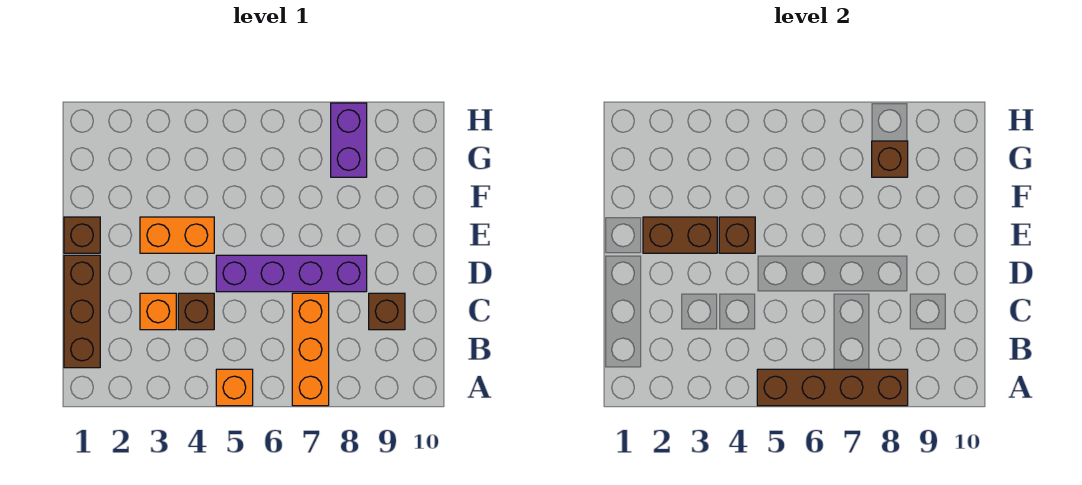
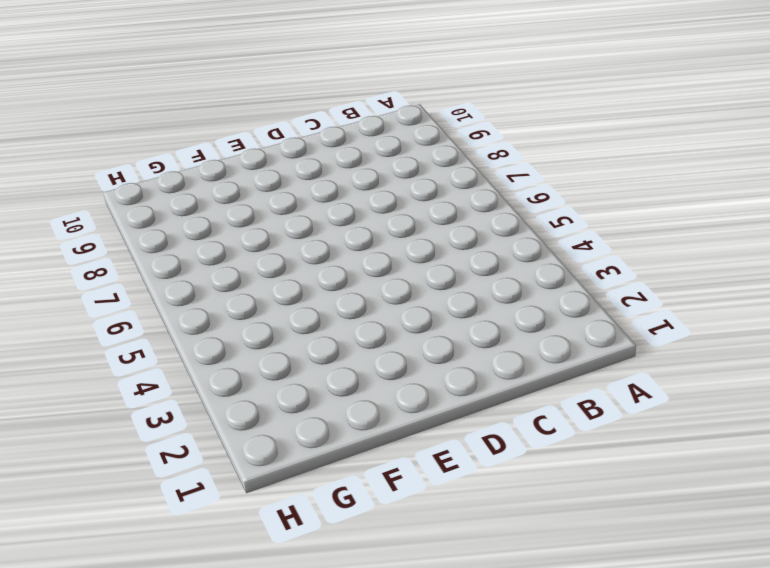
none -> orange brick A5 level 1
none -> orange brick A7:C7 level 1
none -> brown brick B1:D1 level 1

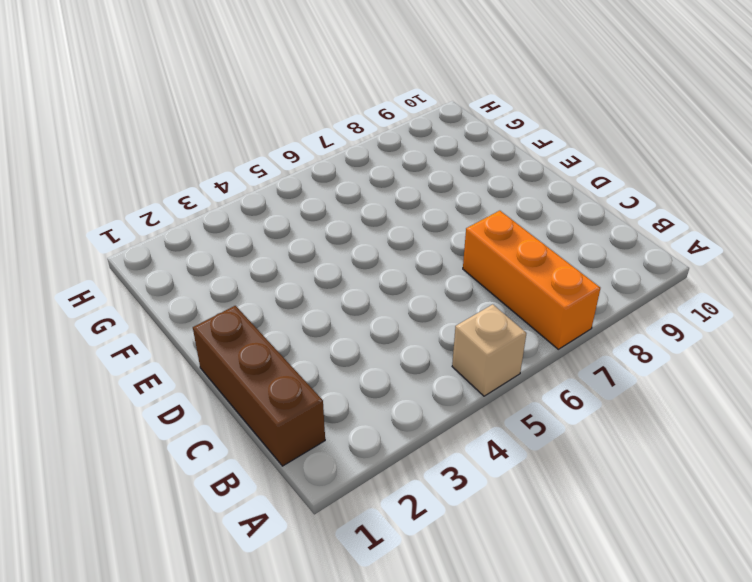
tan brick A5 level 1 -> orange brick A5 level 1
none -> orange brick C3 level 1
none -> brown brick C4 level 1
none -> brown brick C9 level 1

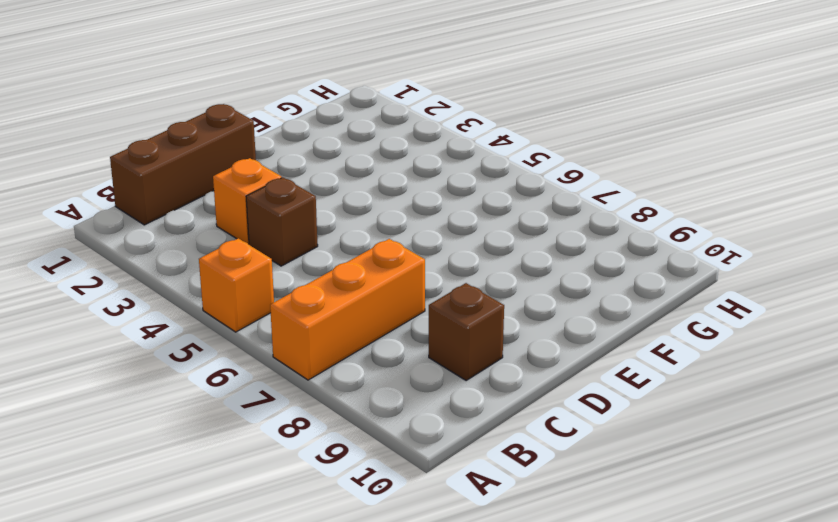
none -> purple brick D5:D8 level 1
none -> brown brick E1 level 1
none -> orange brick E3:E4 level 1

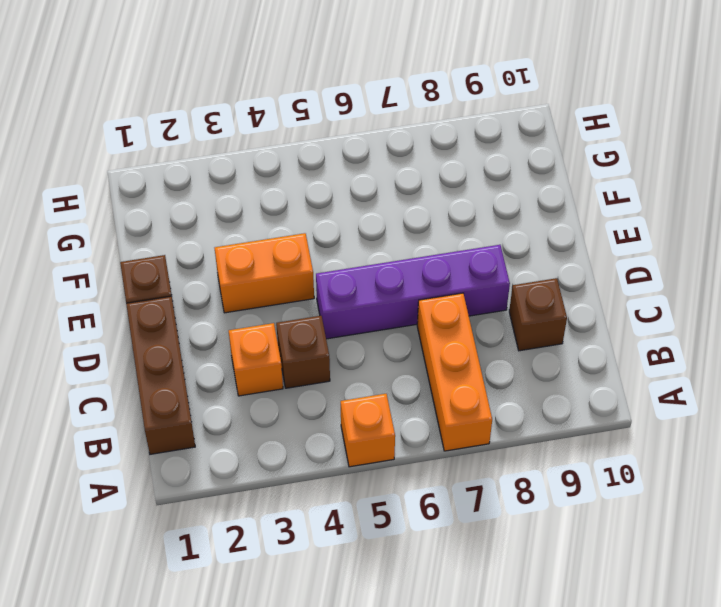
none -> purple brick G8:H8 level 1
none -> brown brick A5:A8 level 2
none -> brown brick E2:E3 level 2

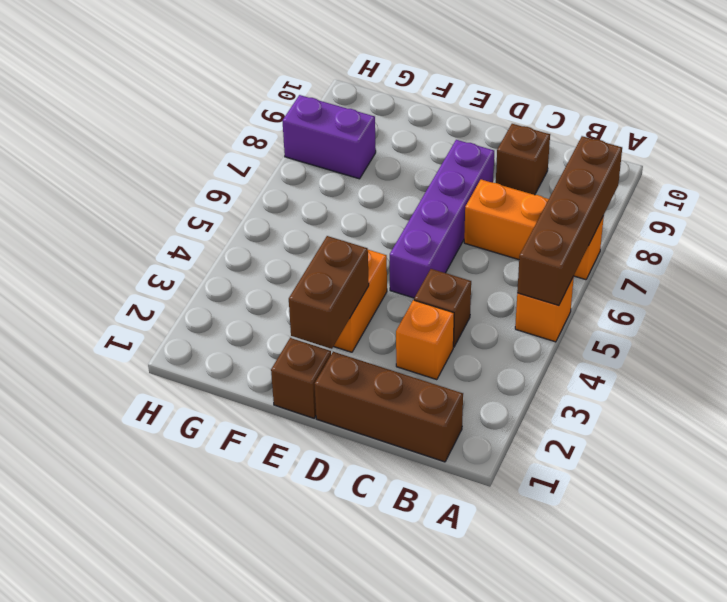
none -> brown brick E4 level 2
none -> brown brick G8 level 2

